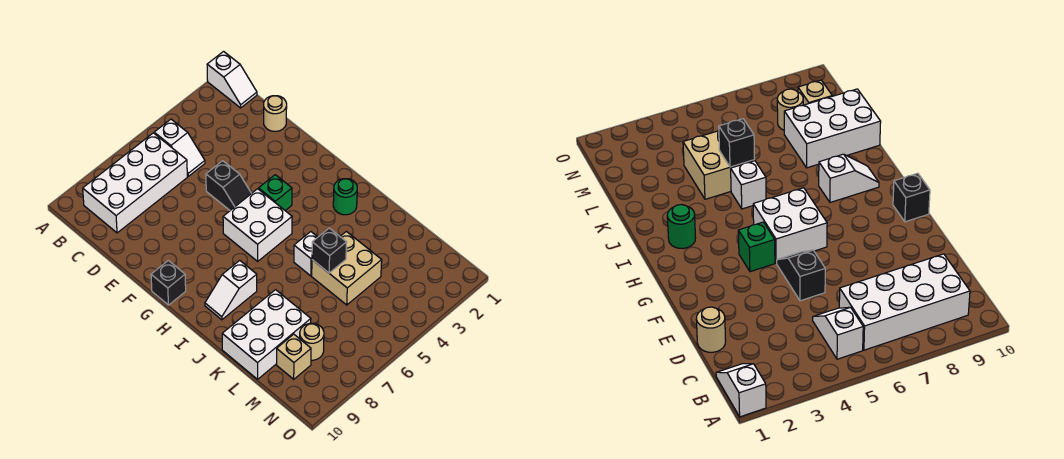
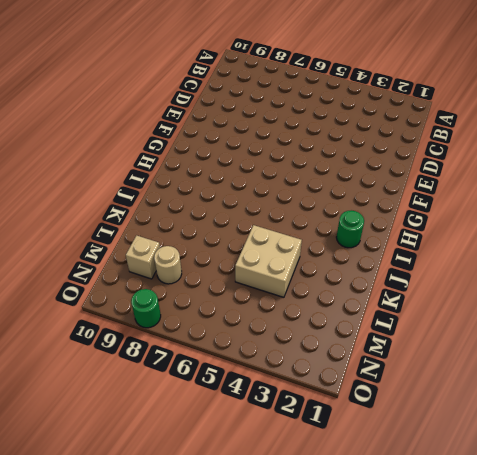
green round brick O8 level 1 -> none
none -> white slope A1:B1 level 1 top A
none -> white slope B5:C5 level 1 top B
none -> white brick B6:C9 level 1

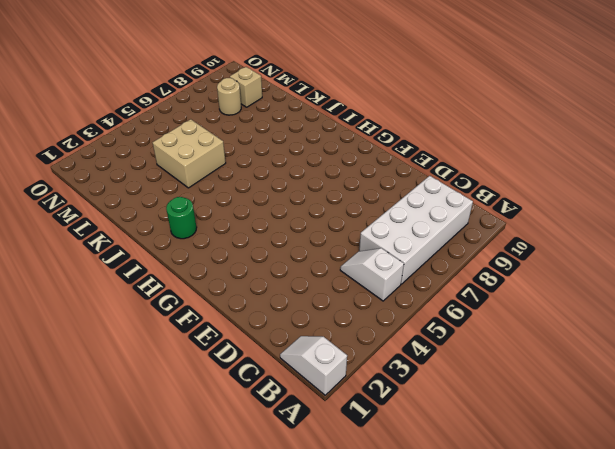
none -> tan round brick D1 level 1
none -> black slope E5:F5 level 1 top E
none -> green brick G4 level 1

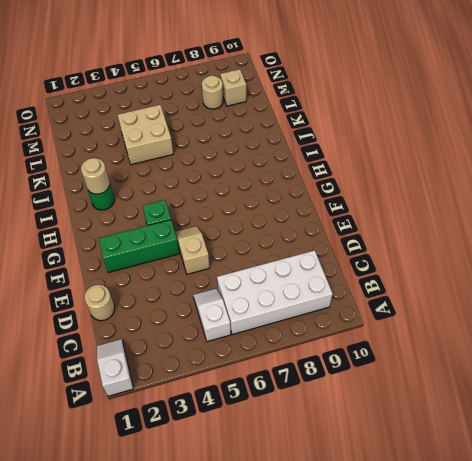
tan slope E5:F5 level 1 top E -> black slope E5:F5 level 1 top E
green brick F2:F4 level 1 -> none
tan round brick I2 level 2 -> none
none -> white brick G5:H6 level 1
none -> black brick G10 level 1
none -> white slope I8:I9 level 1 top 8

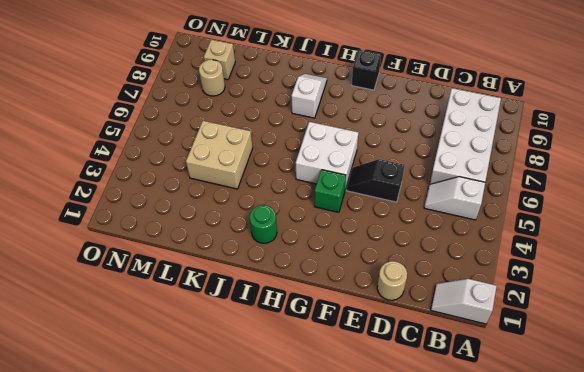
none -> white brick J5 level 1
none -> white brick K8:L10 level 1
none -> black brick K5 level 2

